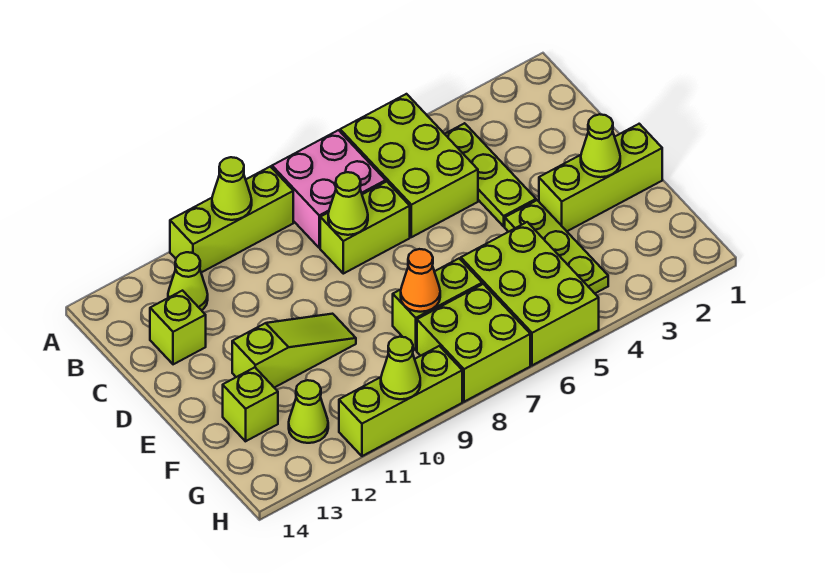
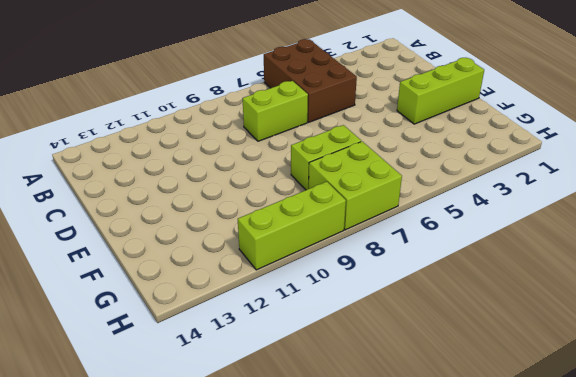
brown brick A5:C6 level 1 -> lime brick A5:C6 level 1
none -> pink brick A7:B8 level 1
none -> lime brick A9:A11 level 1
none -> lime plate B4:D4 level 1

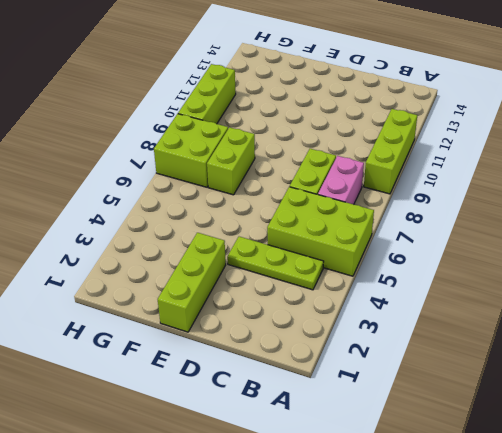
pink brick B7:B8 level 1 -> pink brick A7:B8 level 1
none -> lime cone B12 level 1
none -> lime brick C13 level 1
none -> lime plate E4:G4 level 1

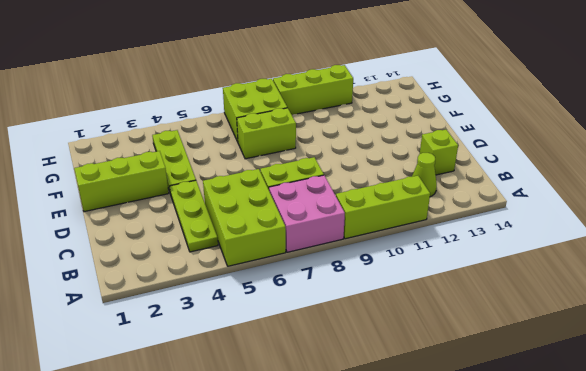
none -> lime slope E10:E12 level 1 top 12
none -> lime brick F5:H6 level 1
none -> lime brick F13 level 1

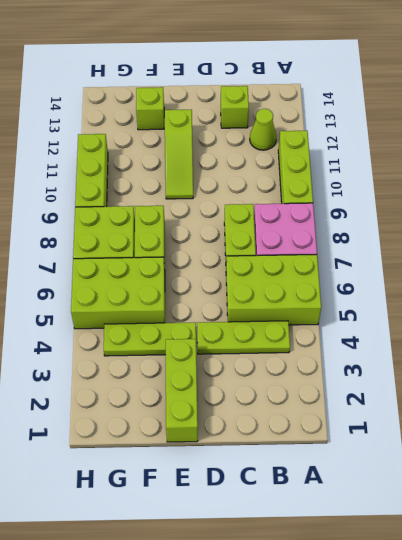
none -> lime cone G12 level 1
none -> lime cone A10 level 2
none -> lime cone C8 level 2

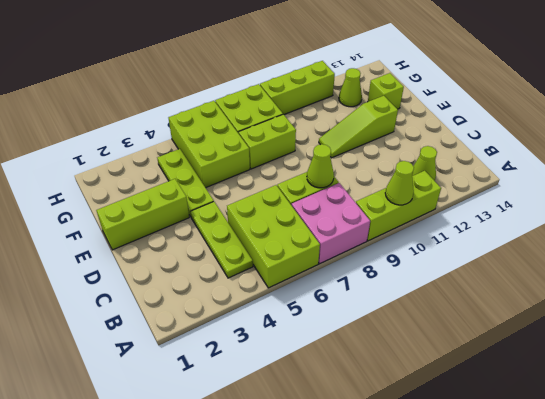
none -> lime brick C13 level 1
none -> lime cone E2 level 2
none -> orange cone F8 level 2

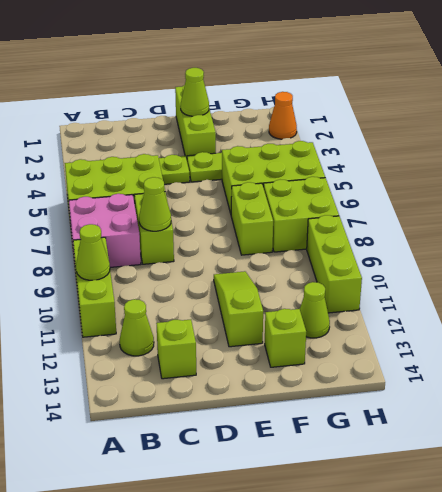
orange cone H2 level 1 -> orange cone F8 level 2
none -> lime cone H10 level 2

